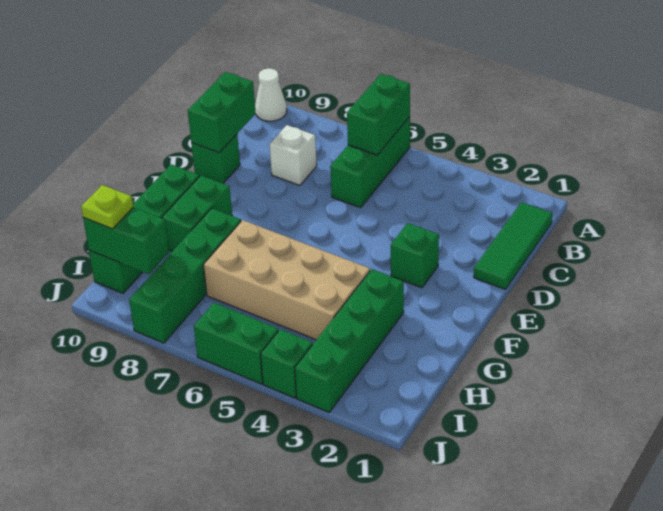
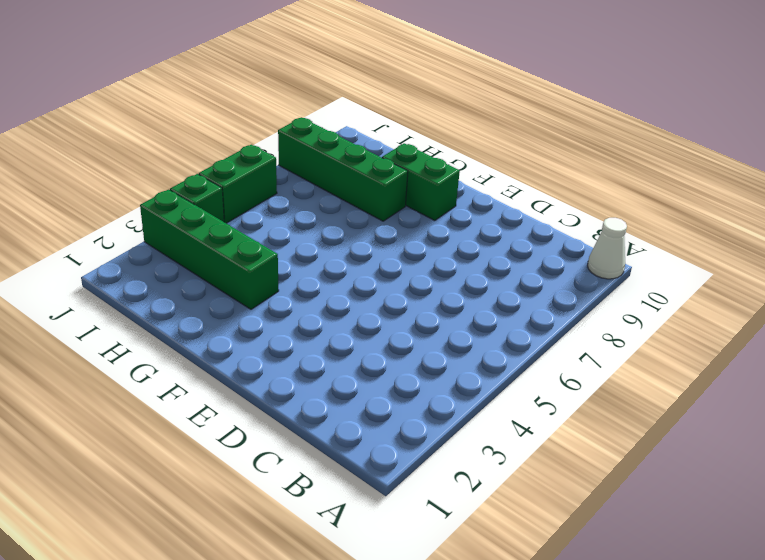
none -> green brick A6:C6 level 1
none -> green tile B1:D1 level 1
none -> white brick C8 level 1

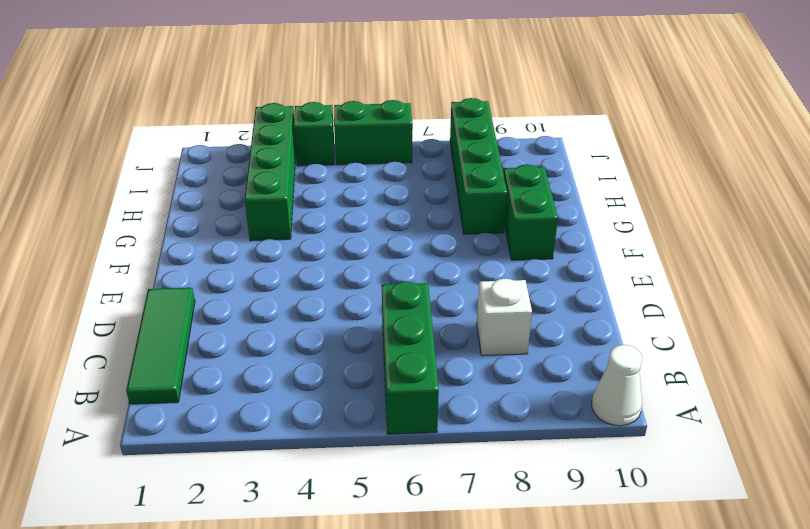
none -> green brick D10 level 1
none -> green brick E3 level 1
none -> green brick F10:I10 level 1

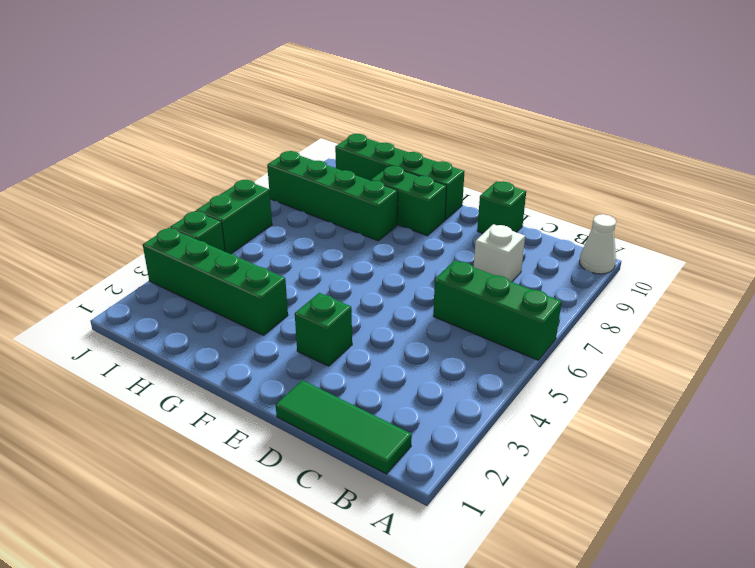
none -> tan brick G4:H7 level 1
none -> green brick A6:B6 level 2
none -> green brick C10:D10 level 2

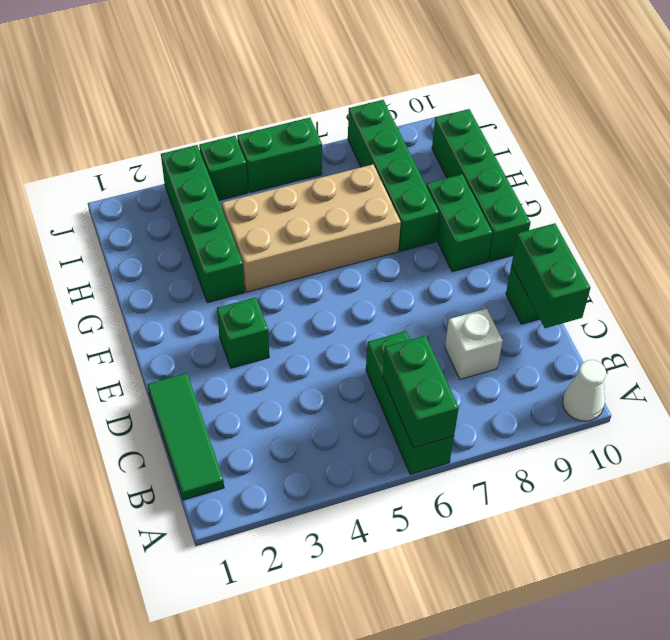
none -> green brick I9:I10 level 2
none -> lime plate I10 level 3

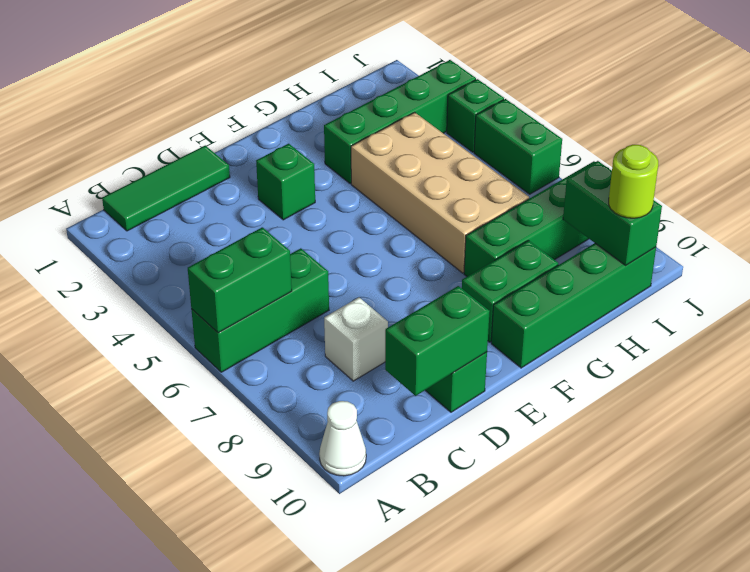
lime round brick I10 level 3 -> lime plate I10 level 3

